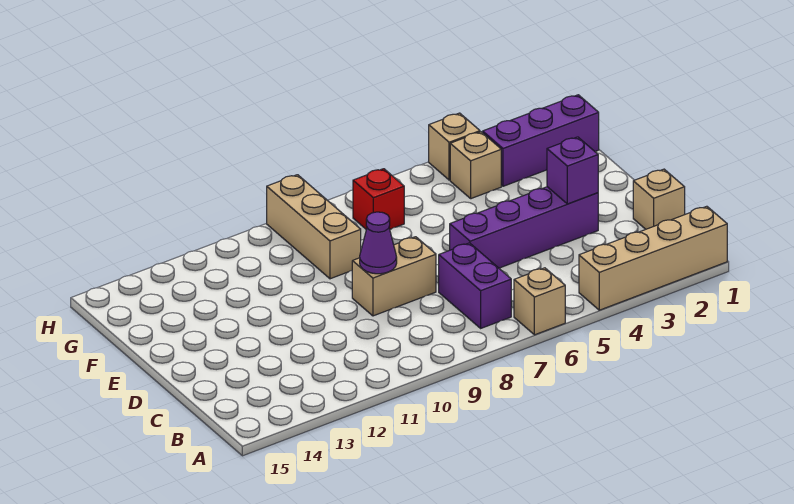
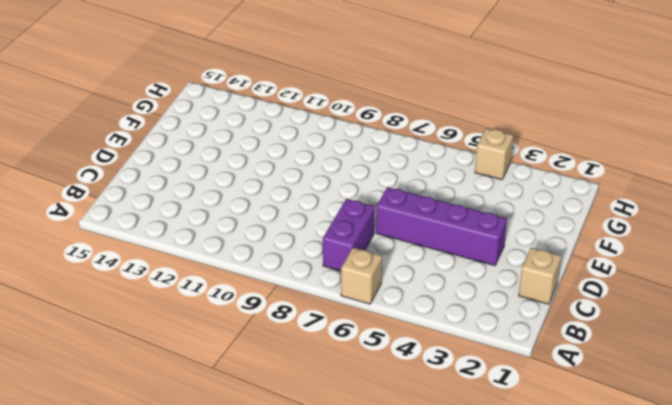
none -> tan brick A1:A4 level 1
none -> tan brick D8:D9 level 1
none -> tan brick F9:H9 level 1

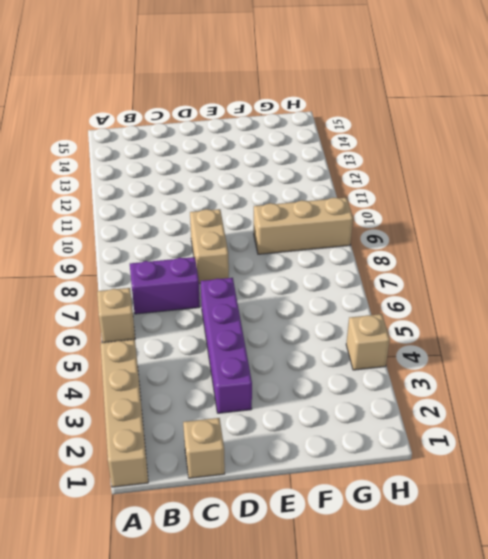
none -> purple brick G1:G3 level 1
none -> tan brick G4 level 1
none -> red brick G7 level 1

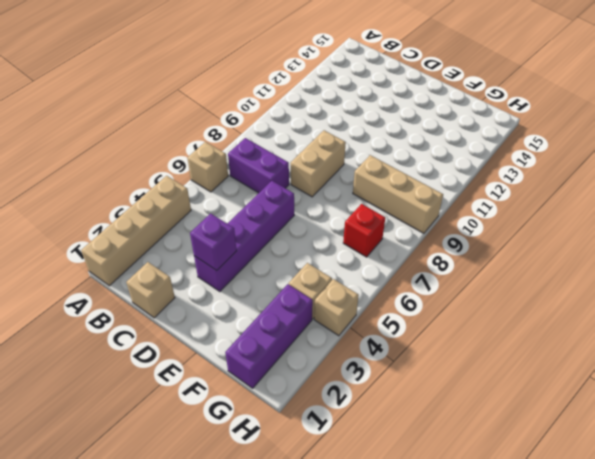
none -> purple cone D9 level 2

